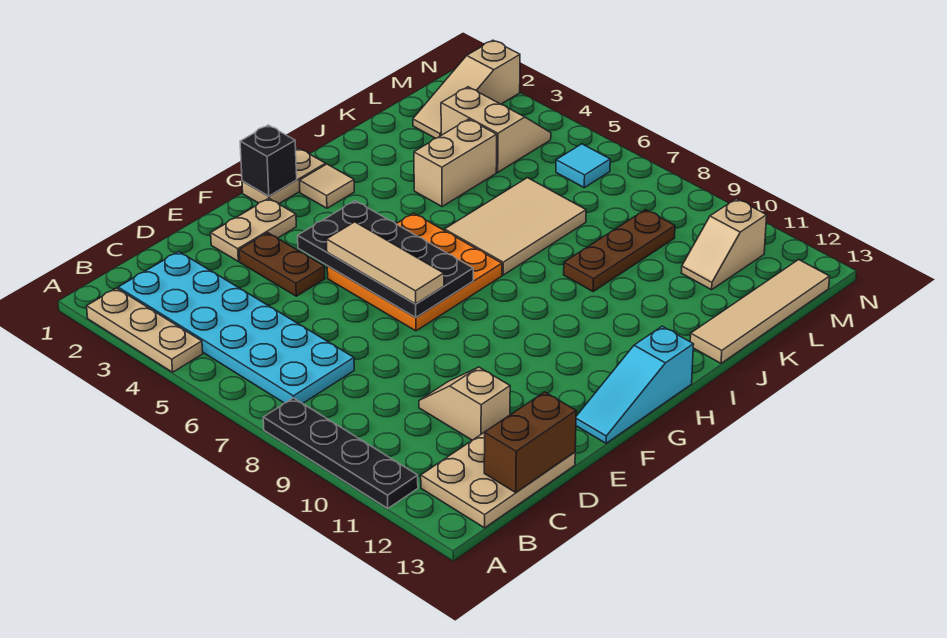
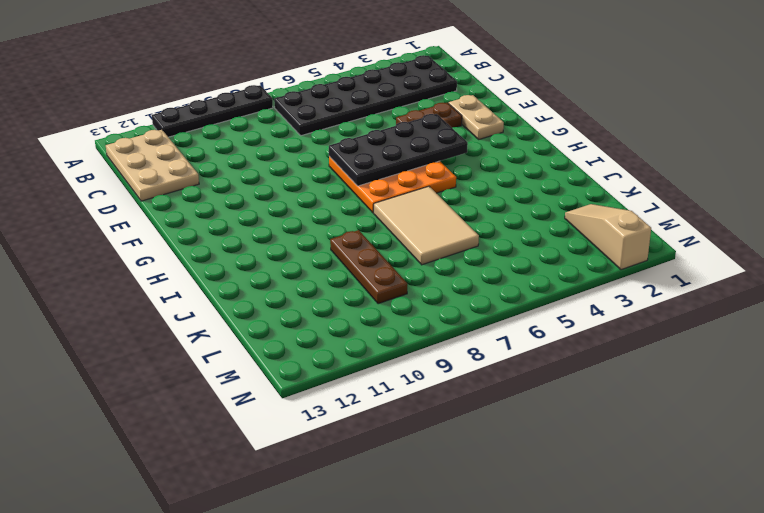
black plate B2:C7 level 1 -> cyan plate B2:C7 level 1
none -> tan plate A2:A4 level 1
none -> tan slope D10:D11 level 1 top 11
none -> cyan slope F13:H13 level 1 top H

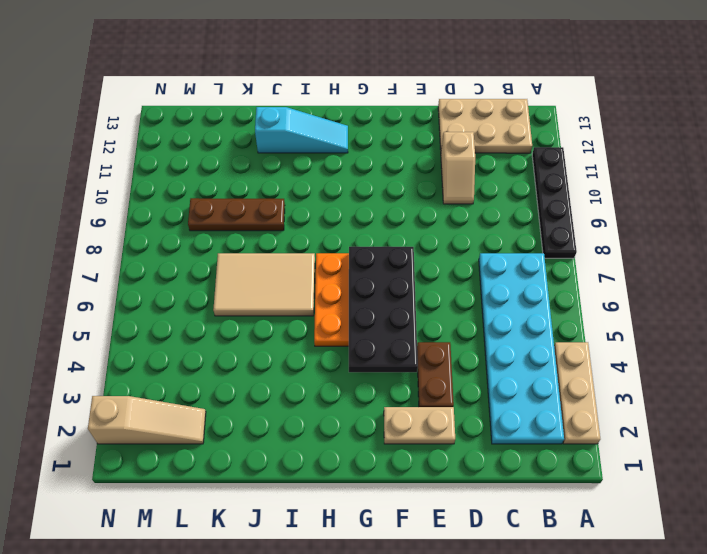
cyan slope H12:J12 level 1 top J -> cyan slope F13:H13 level 1 top H
none -> tan plate G1:H1 level 1
none -> tan tile H2 level 1
none -> tan brick J4:K4 level 1

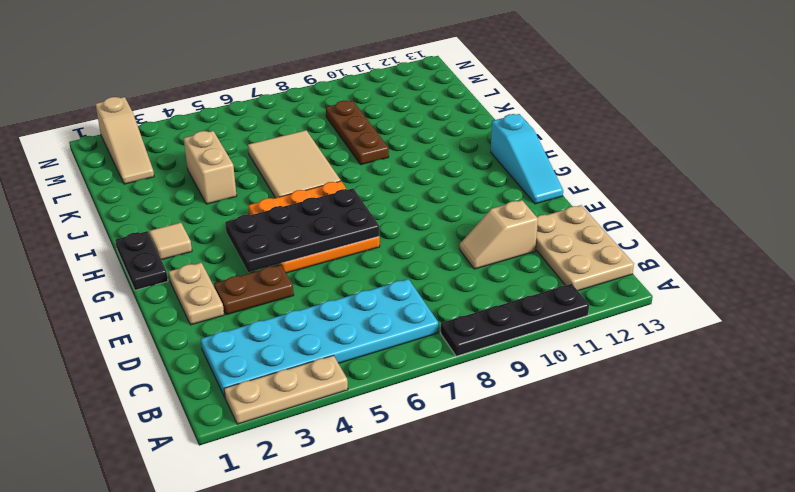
black plate G1:H1 level 1 -> tan plate G1:H1 level 1
none -> tan tile J13:M13 level 1
none -> tan slope L3:M4 level 1 top L
none -> tan slope L11:M11 level 1 top M

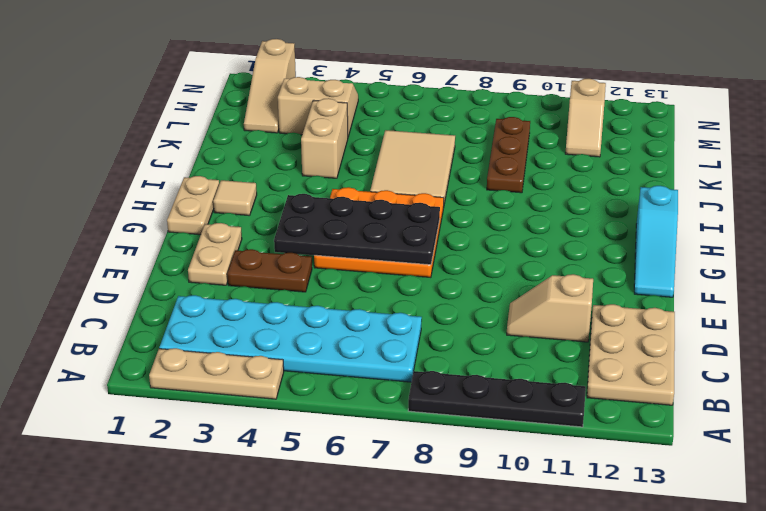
none -> tan tile J13:M13 level 1
none -> cyan tile M6 level 1
none -> brown brick C13:D13 level 2

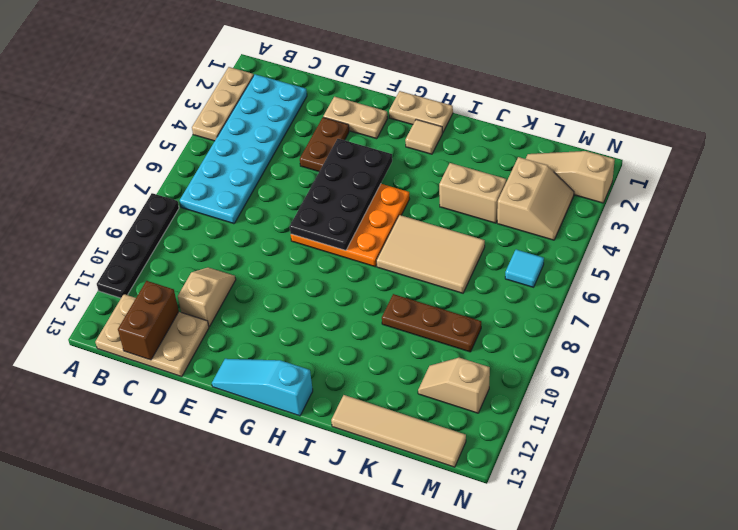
brown brick C12:C13 level 2 -> brown brick C13:D13 level 2
none -> black brick G1 level 2
none -> tan tile F5:F7 level 3

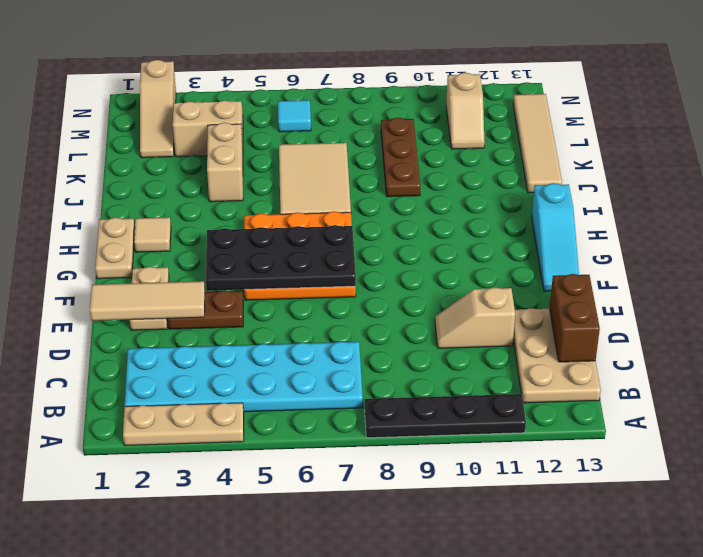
tan tile E1:E3 level 2 -> tan tile F5:F7 level 3
none -> black brick G1 level 2

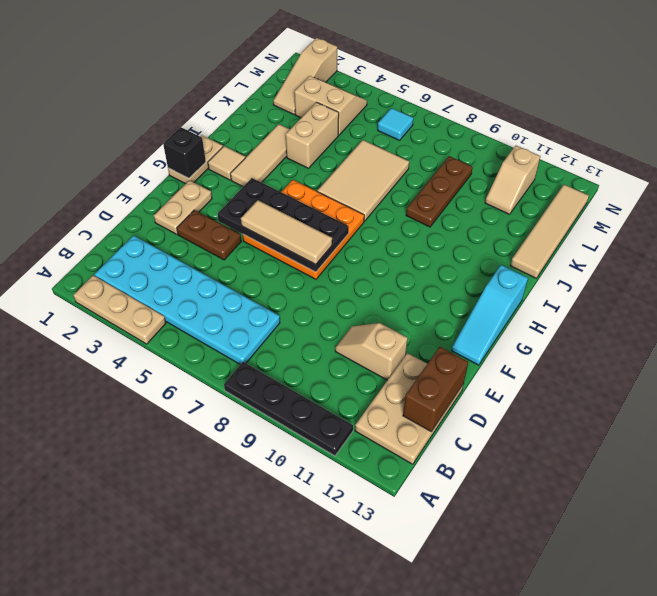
tan tile H3:J3 level 1 -> none

